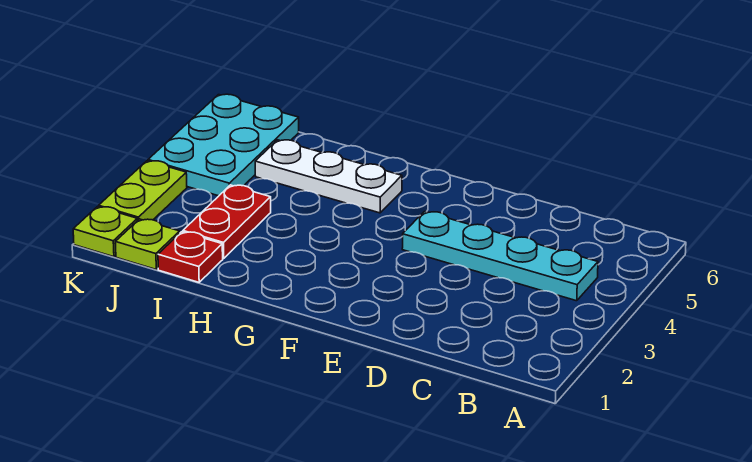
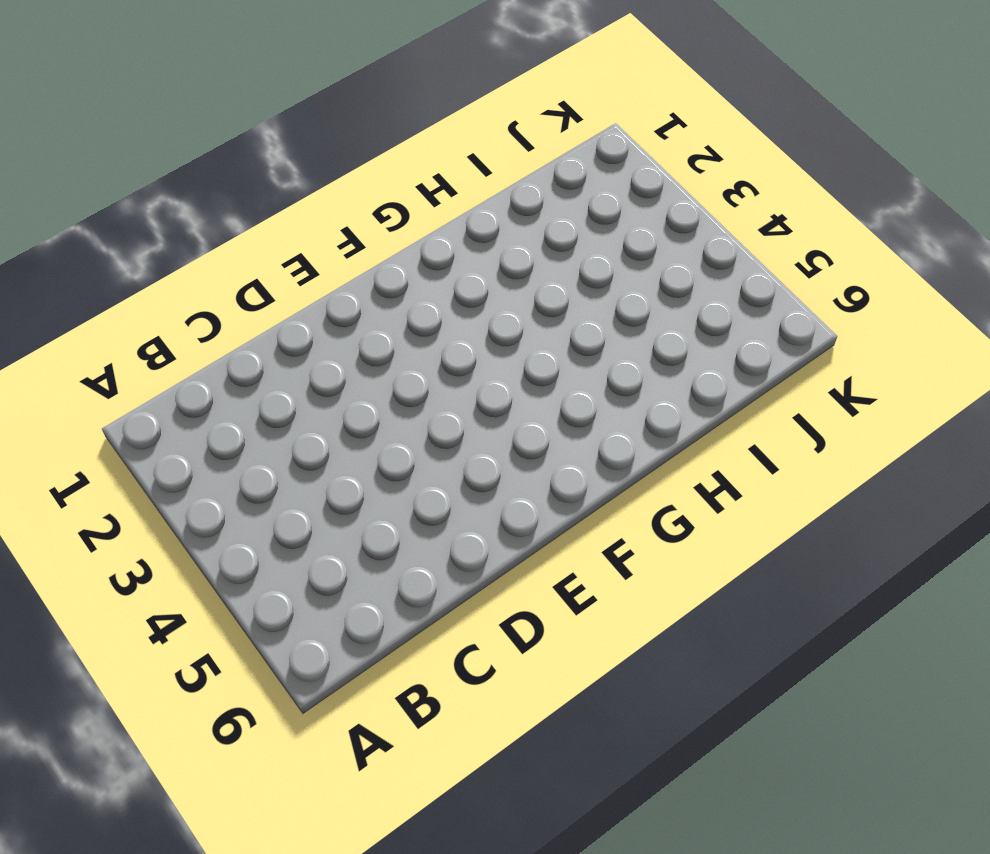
none -> cyan plate B4:E4 level 1
none -> white plate G5:I5 level 1

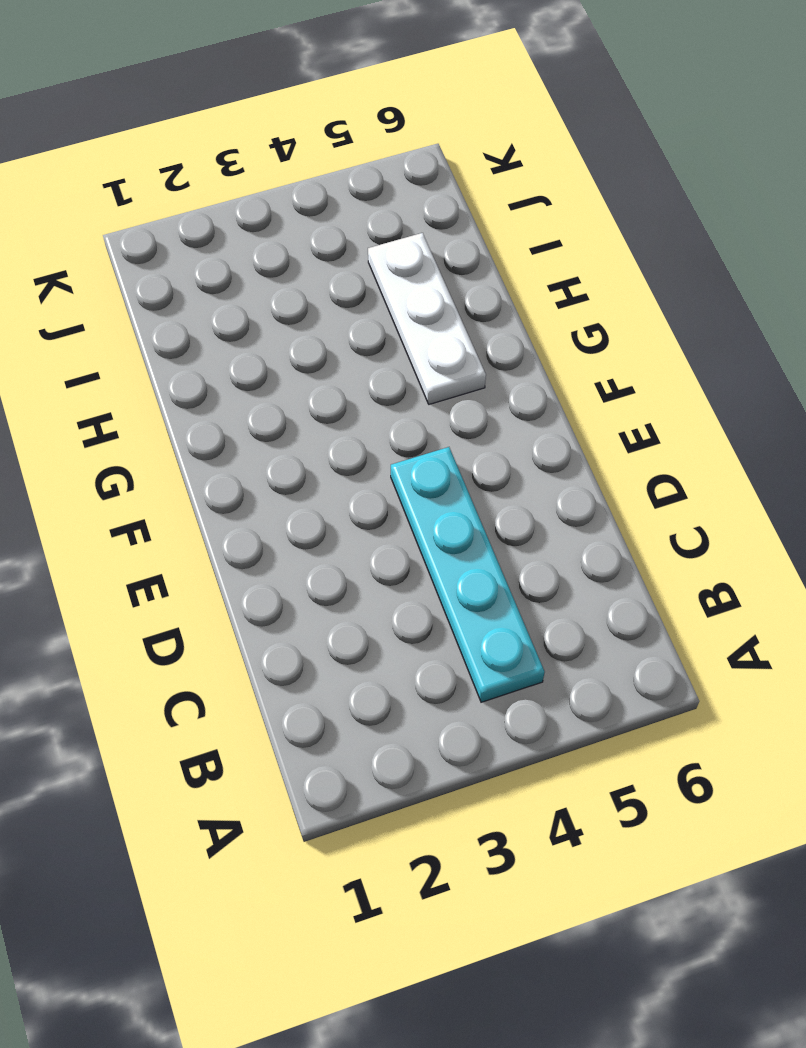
none -> red plate I1 level 1
none -> red plate I2:I3 level 1

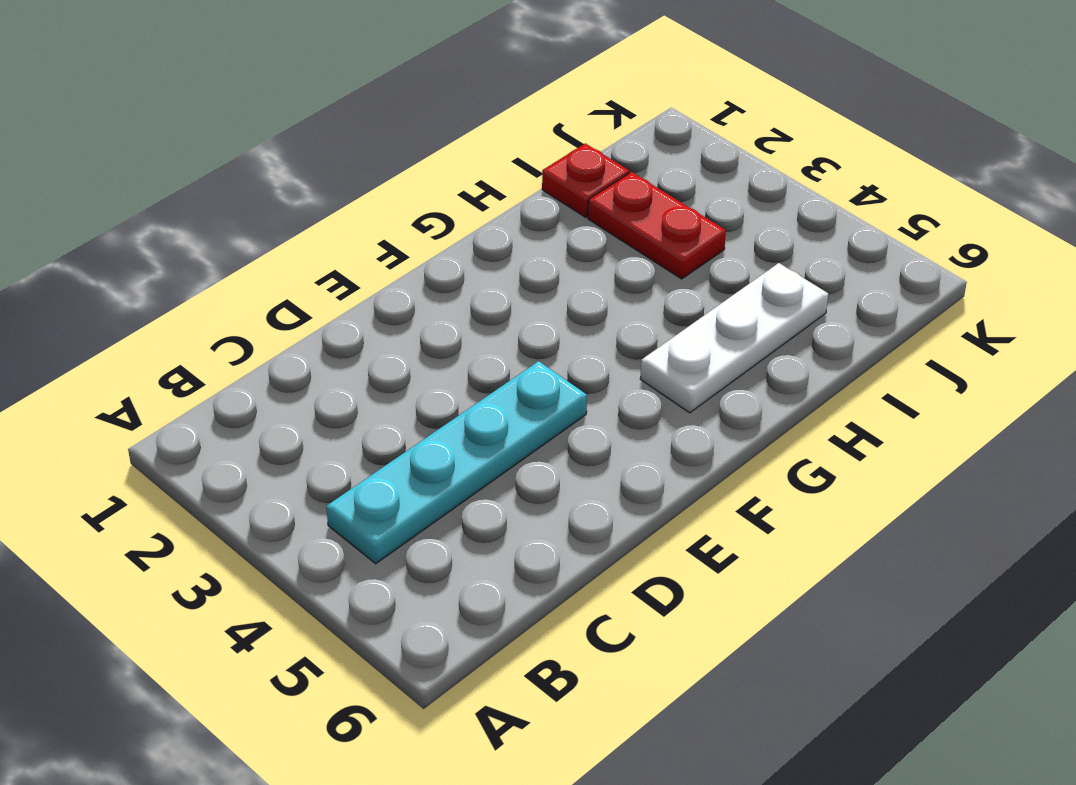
none -> lime plate J1 level 1
none -> cyan plate J4:K6 level 1

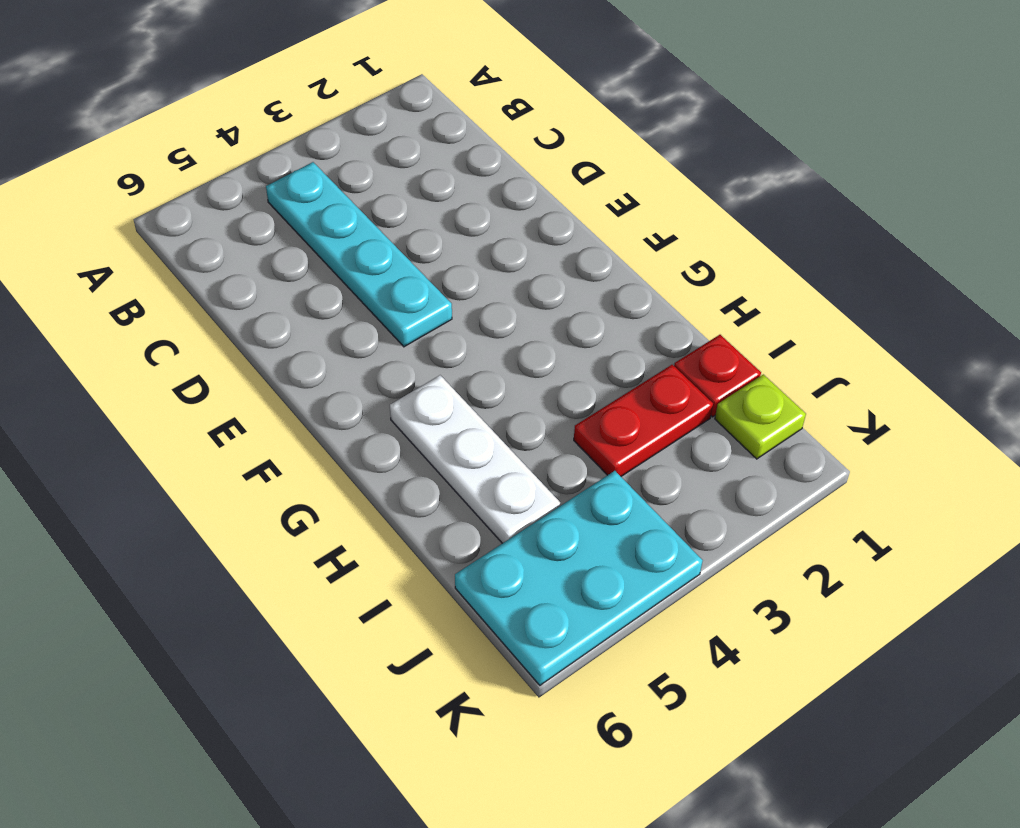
none -> lime plate K1 level 1
none -> lime plate K2:K3 level 1

